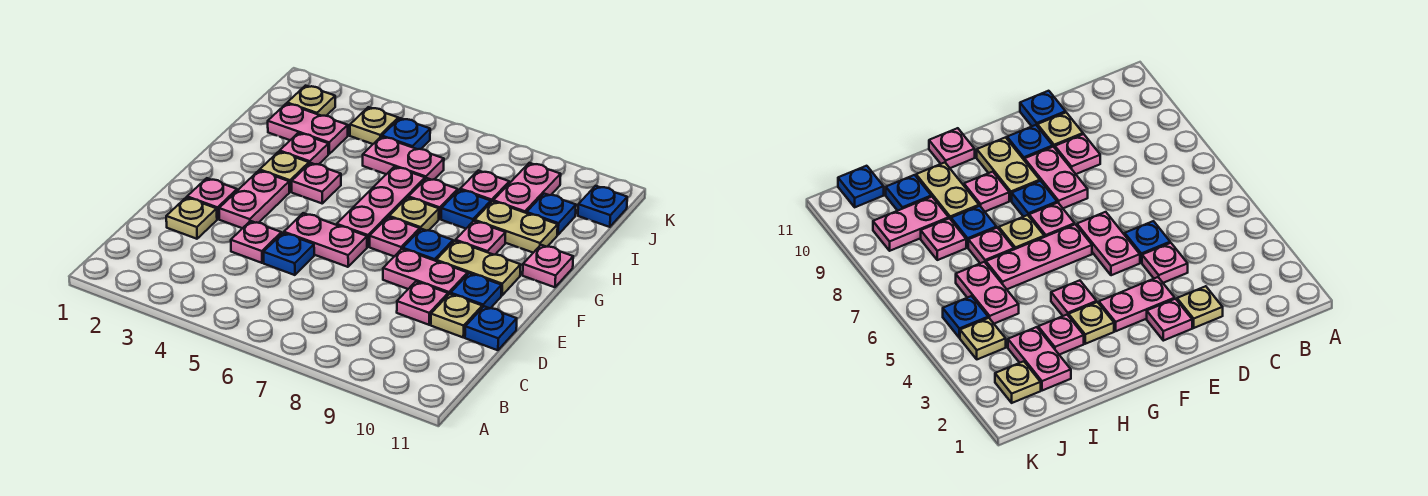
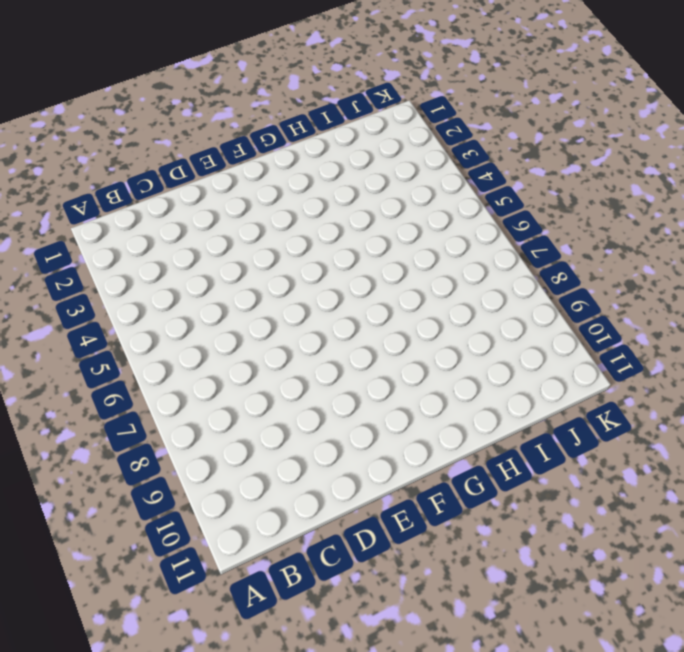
none -> tan plate D2 level 1
none -> pink plate D4 level 1
none -> blue plate D5 level 1
none -> pink plate D9 level 1

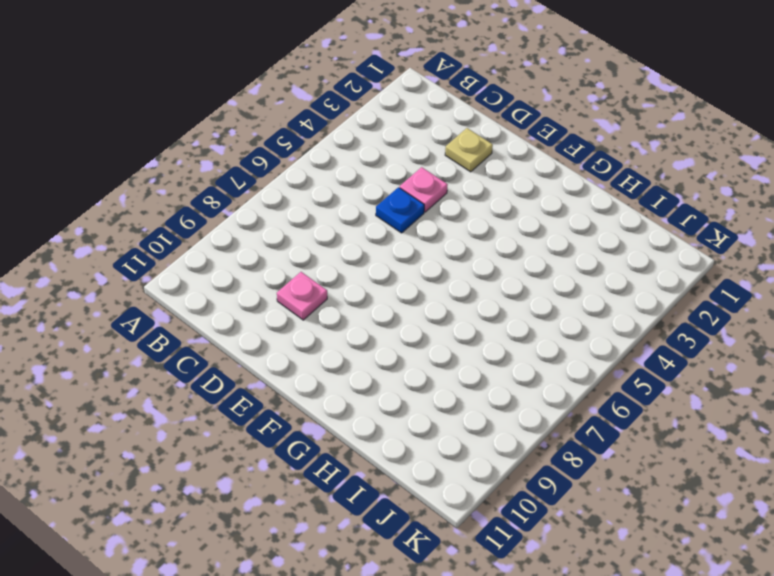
none -> tan plate D10 level 1
none -> blue plate D11 level 1
none -> pink plate E2 level 1
none -> pink plate E3:F3 level 1

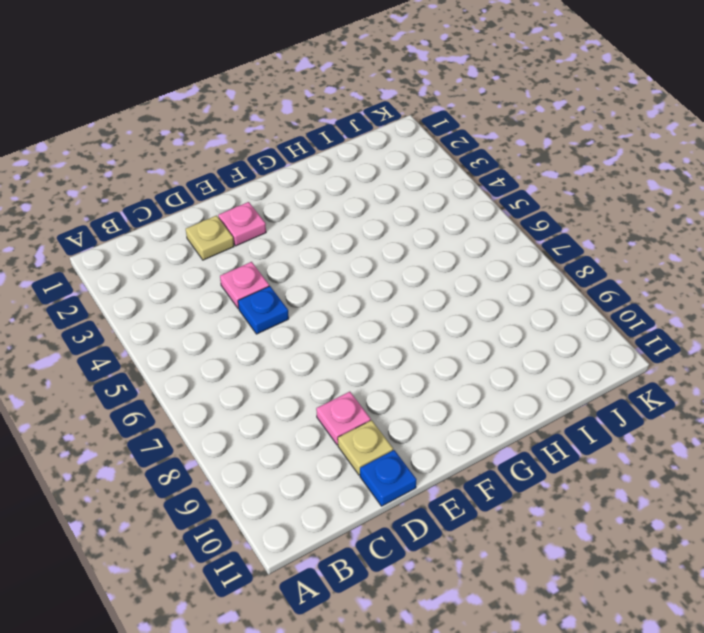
none -> pink plate E3:F3 level 1
none -> pink plate E5:E6 level 1
none -> pink plate E8:E9 level 1
none -> blue plate E10 level 1

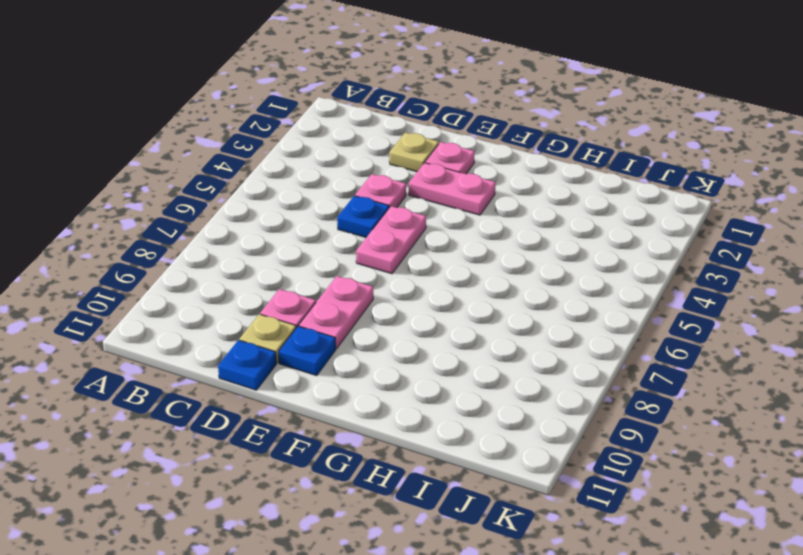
none -> pink plate F6:H6 level 1
none -> pink plate F7 level 1
none -> blue plate F8 level 1
none -> tan plate F9:F10 level 1

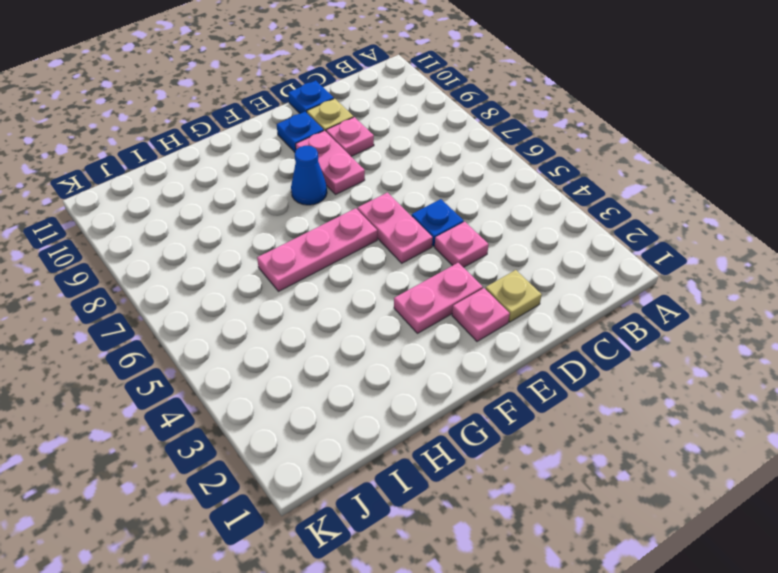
blue cone F8 level 1 -> blue plate F8 level 1
none -> pink plate F7 level 1
none -> tan plate F9:F10 level 1
none -> tan plate G3 level 1
none -> pink plate G4 level 1

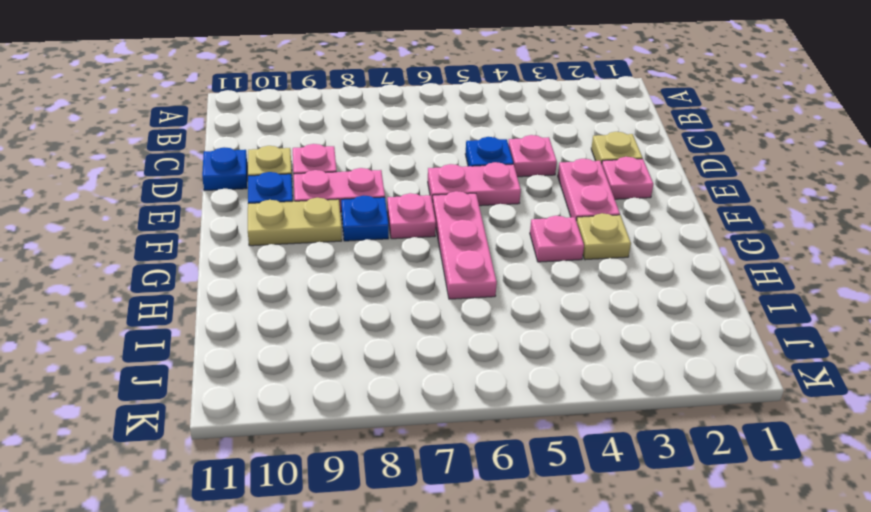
none -> tan plate G7 level 1
none -> pink plate G9 level 1
none -> pink plate G11 level 1
none -> pink plate H3 level 1

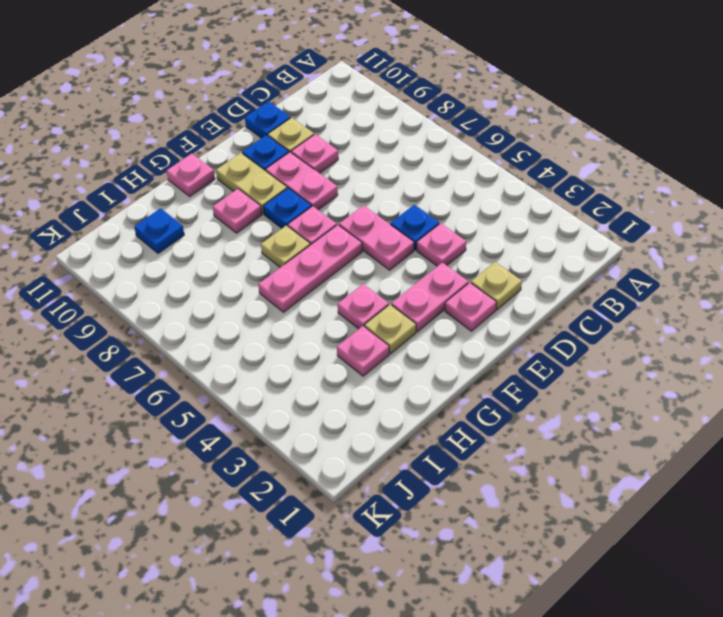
none -> pink plate H7 level 1
none -> blue plate H8 level 1
none -> tan plate H9:H10 level 1
none -> pink plate I2:I3 level 1

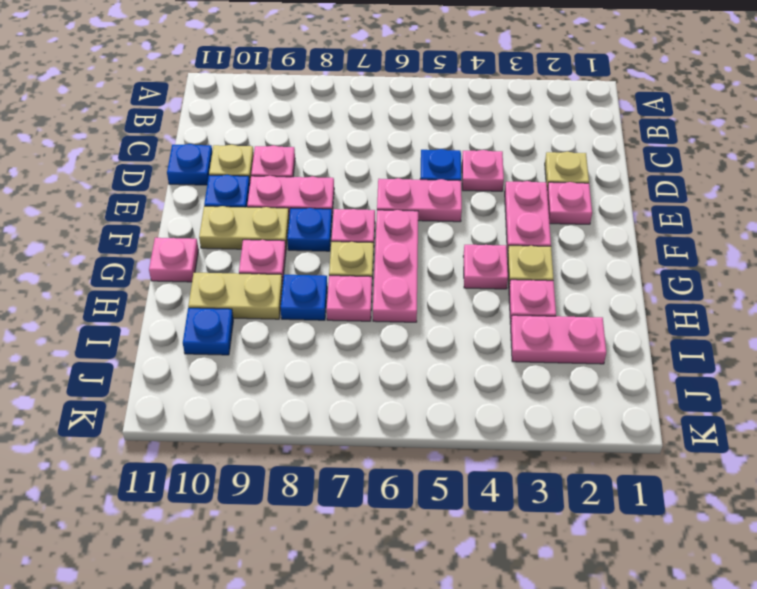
none -> pink plate I5:I6 level 1
none -> pink plate I8 level 1
none -> pink plate I9:J9 level 1
none -> tan plate J2 level 1

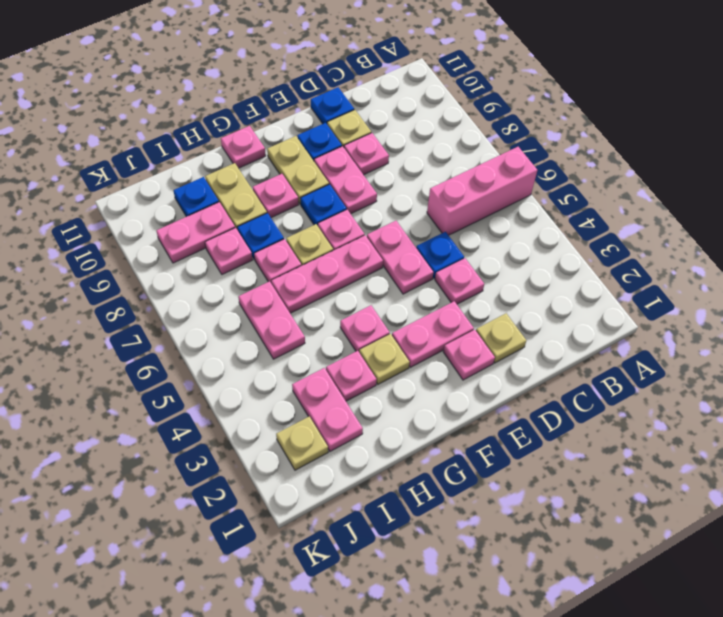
pink brick A6:C6 level 1 -> none
none -> tan plate J4 level 1
none -> blue plate J5 level 1
none -> blue plate J11 level 1

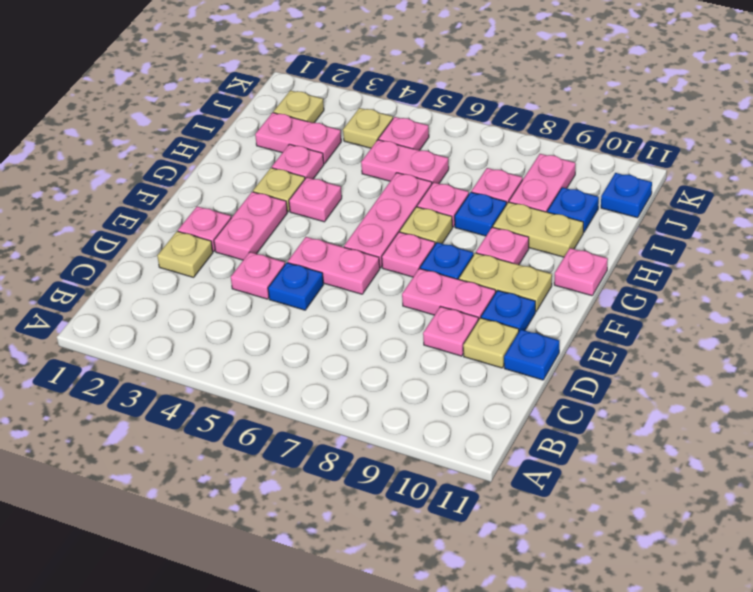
pink plate J5 level 1 -> blue plate J5 level 1

